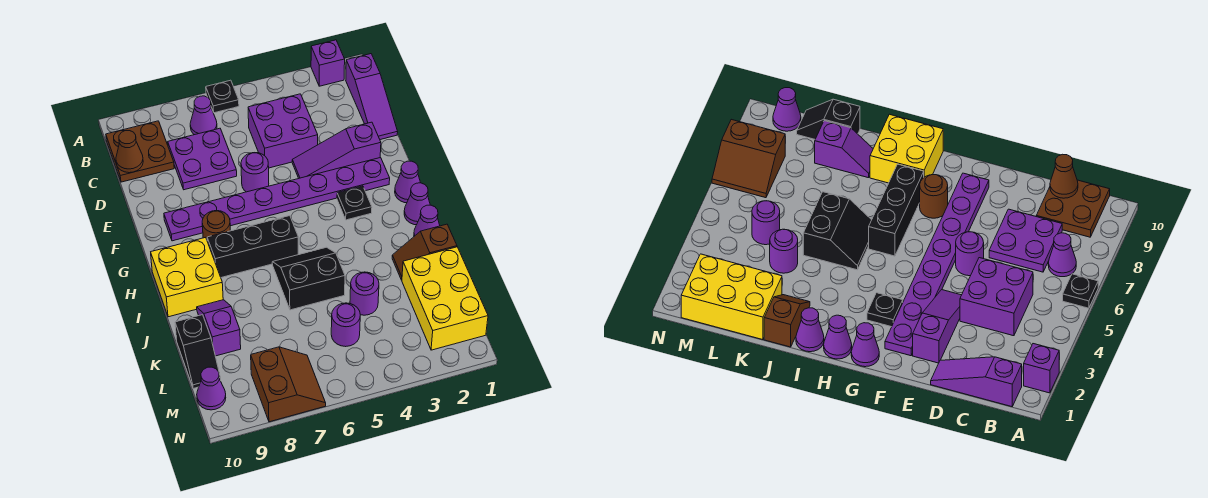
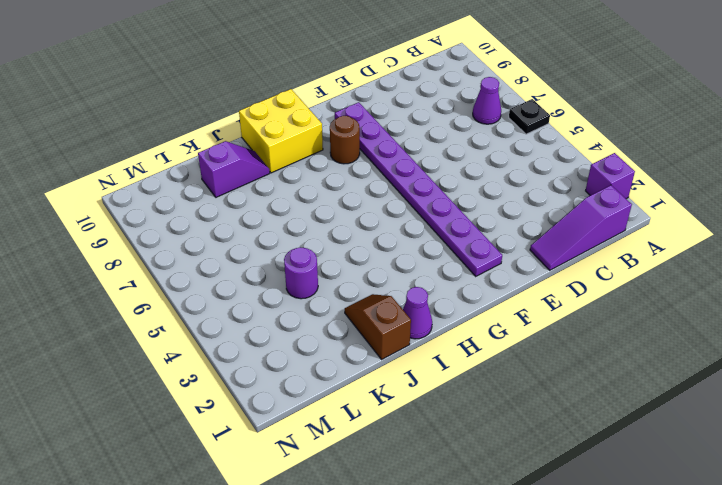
none -> brown plate B9:C10 level 1
none -> purple brick C4:D5 level 1
none -> purple plate C7:D8 level 1

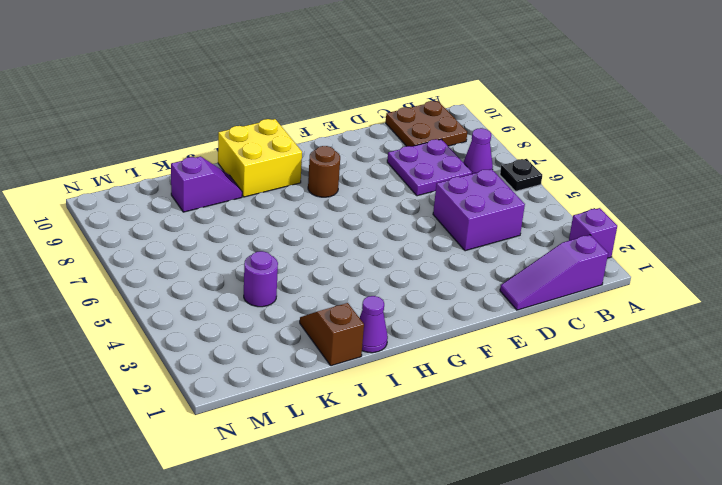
none -> purple slope E2:E4 level 1 top 2
none -> purple round brick E6 level 1
none -> purple plate F2:F9 level 1

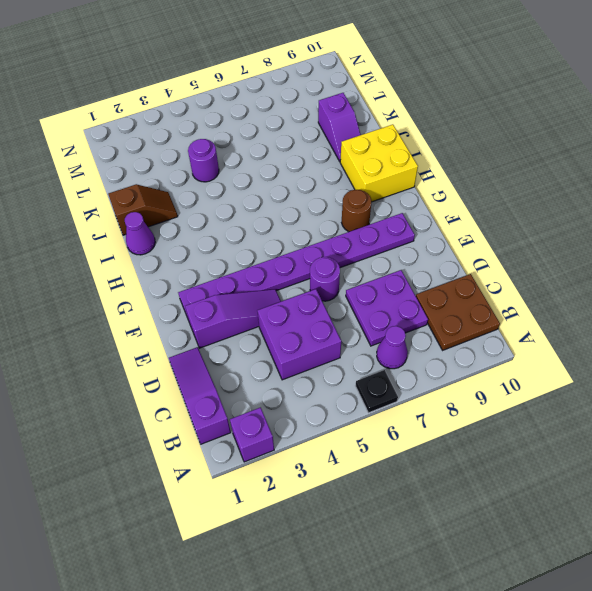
none -> purple cone G1 level 1
none -> black plate G3 level 1
none -> purple cone H1 level 1

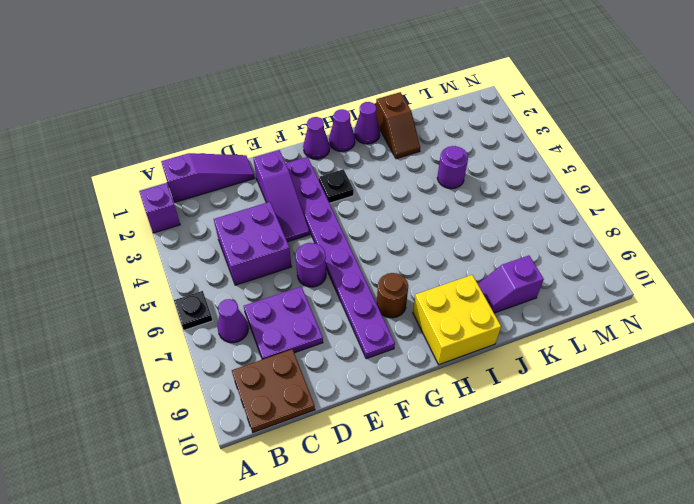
none -> black brick H6:H8 level 1
none -> black slope I5:J6 level 1 top J
none -> yellow brick K1:M2 level 1

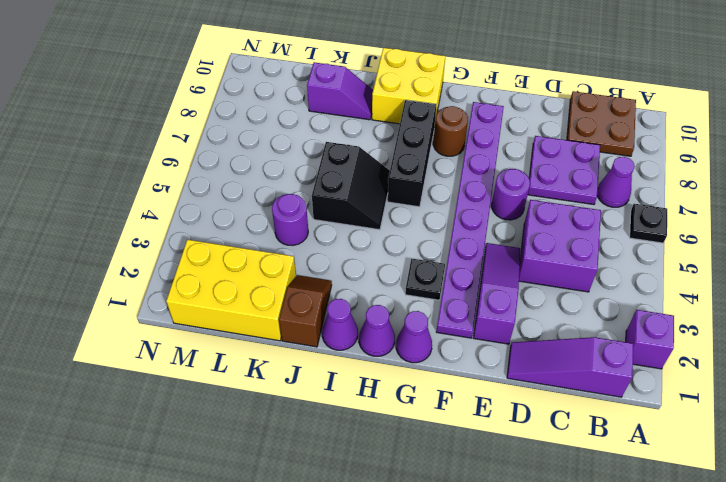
none -> black slope K10:L10 level 1 top K
none -> purple round brick L5 level 1
none -> brown slope M7:N8 level 1 top 8

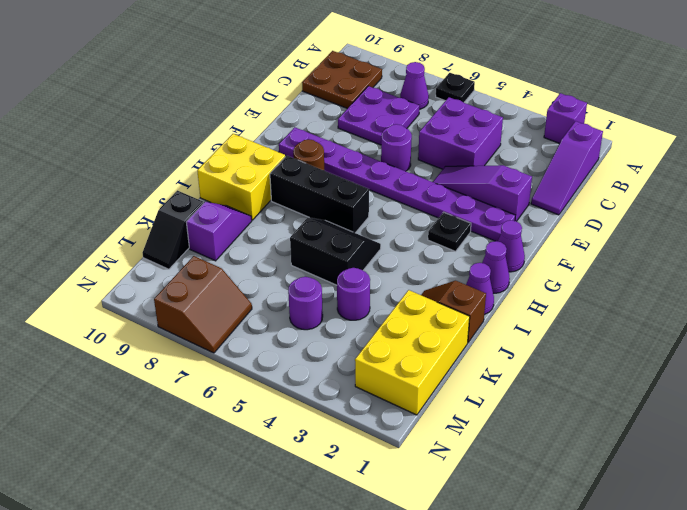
none -> purple cone M10 level 1
none -> brown cone C10 level 2

